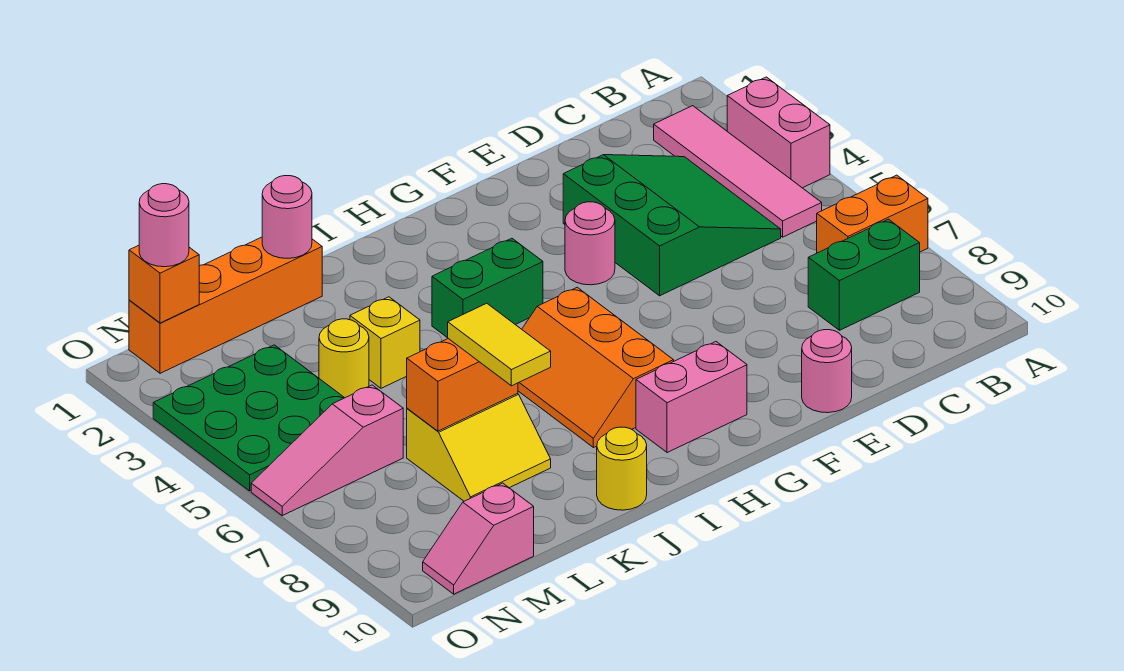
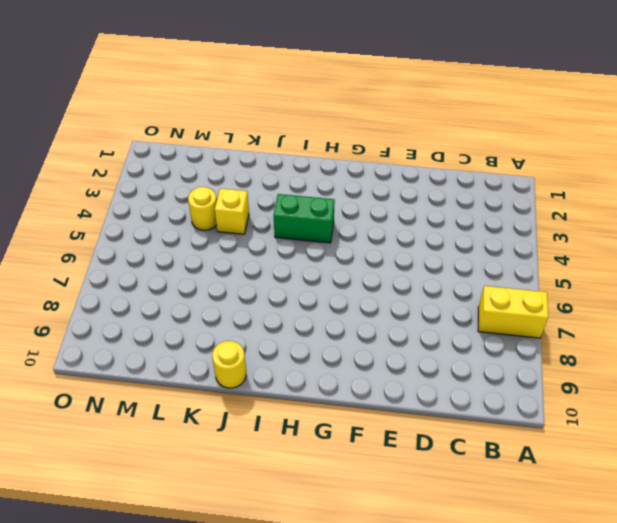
yellow brick A7:B7 level 1 -> orange brick A7:B7 level 1
none -> pink brick A3:A4 level 1
none -> pink tile B2:B5 level 1
none -> green brick B8:C8 level 1

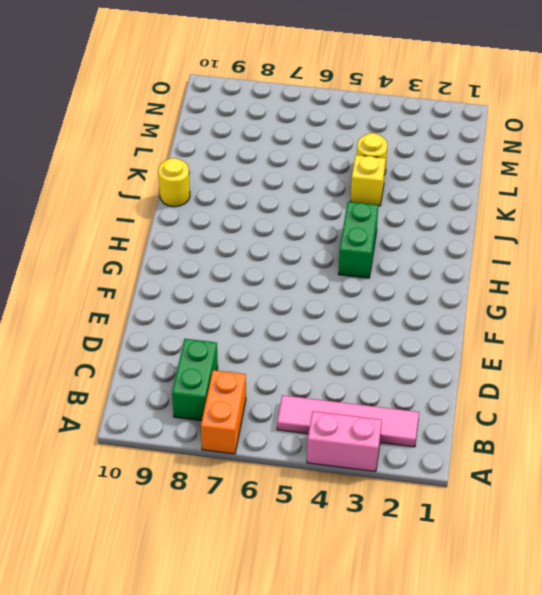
none -> green slope C3:E5 level 1 top E
none -> pink round brick E10 level 1
none -> pink round brick F4 level 1

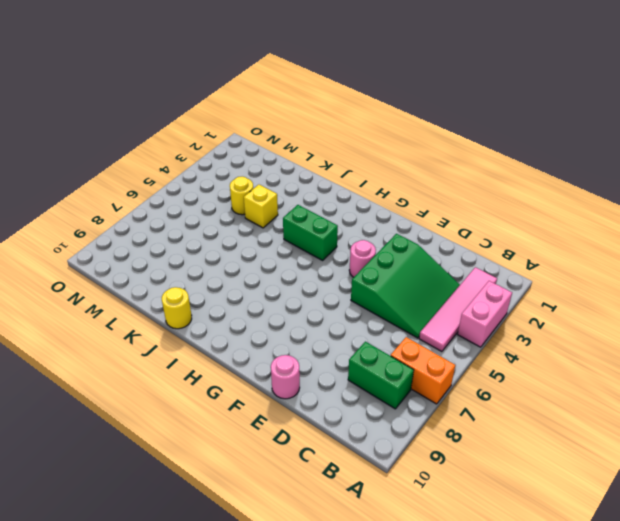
none -> pink brick G9:H9 level 1
none -> orange slope H6:I8 level 1 top H
none -> orange brick K1:N1 level 1

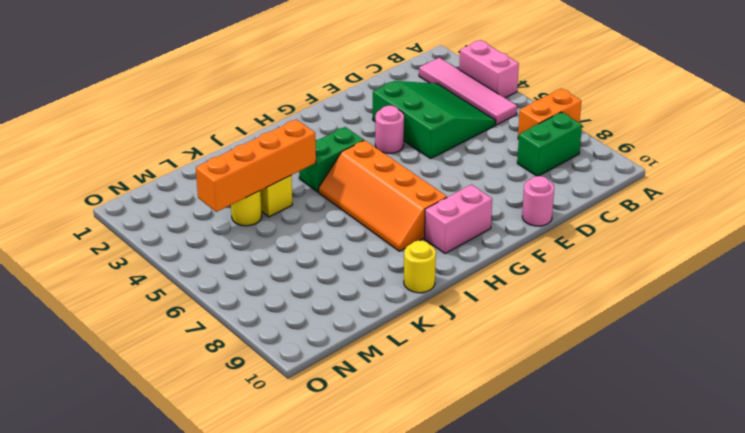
orange slope H5:I8 level 1 top H -> orange slope H6:I8 level 1 top H
orange brick J4:M4 level 2 -> orange brick K1:N1 level 1
none -> yellow slope K7:L8 level 1 top 7
none -> green plate M3:O5 level 1
none -> pink slope M6:O6 level 1 top M

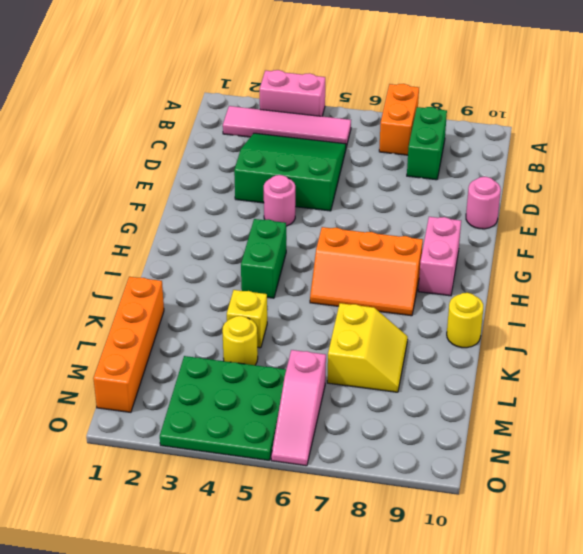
none -> pink slope M10:N10 level 1 top M
none -> pink round brick K1 level 2
none -> orange brick K7:L7 level 2

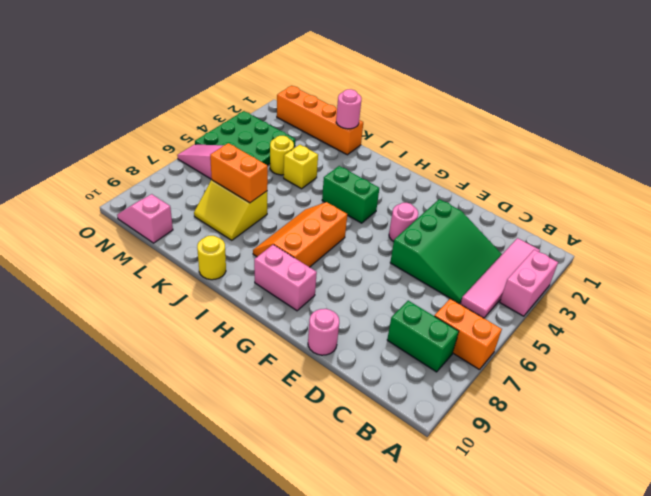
none -> orange brick N1 level 2
none -> yellow tile K7:K8 level 3
none -> pink round brick N1 level 3

